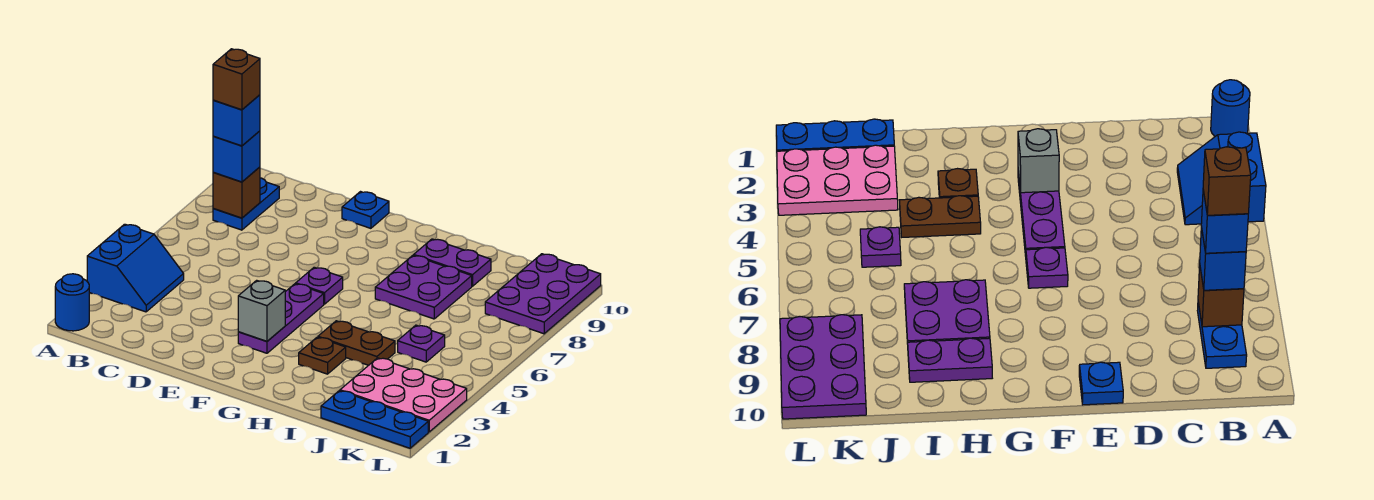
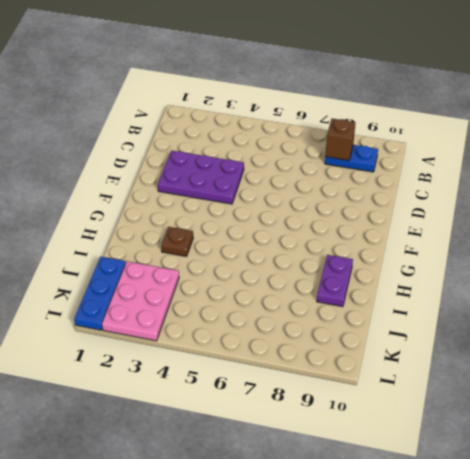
purple plate D2:E4 level 1 -> purple plate K8:L10 level 1
none -> blue round brick A1 level 1
none -> blue slope A3:B4 level 1 top A
none -> blue plate E10 level 1

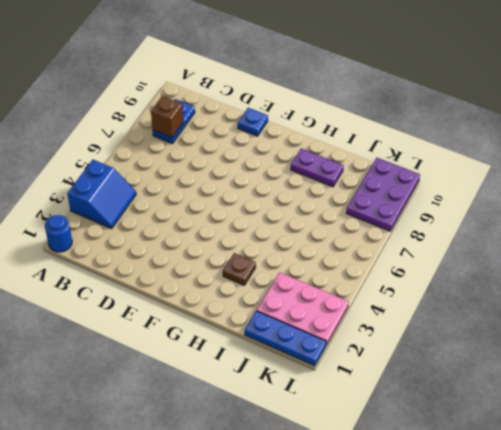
none -> purple plate F3:F5 level 1
none -> purple plate F6 level 1
none -> brown plate H4:I4 level 1

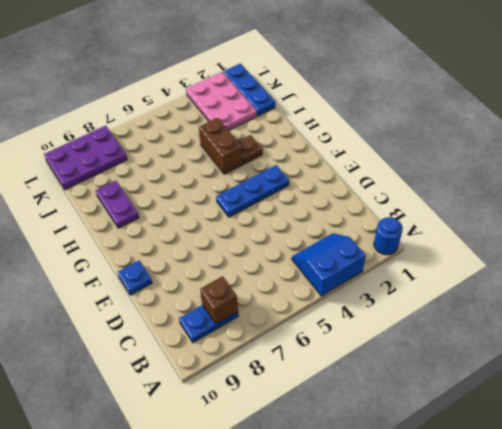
blue plate F3:F5 level 1 -> purple plate F3:F5 level 1
brown brick H4:I4 level 1 -> brown plate H4:I4 level 1
none -> purple plate F6 level 1
none -> purple plate H7:I8 level 1
none -> purple plate J5 level 1

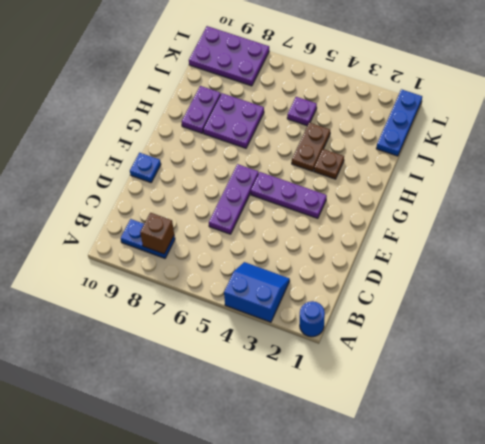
purple plate D6:F6 level 1 -> purple plate F6 level 1
none -> pink plate J2:L3 level 1
none -> grey brick F3 level 2
none -> blue brick B8 level 3

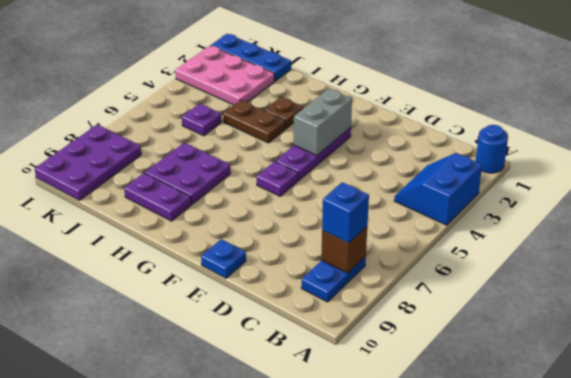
grey brick F3:F4 level 2 -> grey brick F3 level 2
none -> blue brick B8 level 4
none -> brown brick B8 level 5

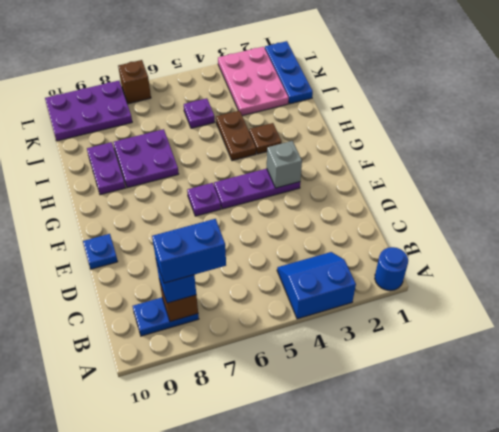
blue brick B7:B8 level 4 -> blue brick B8 level 4
brown brick L7 level 1 -> brown brick B8 level 5

